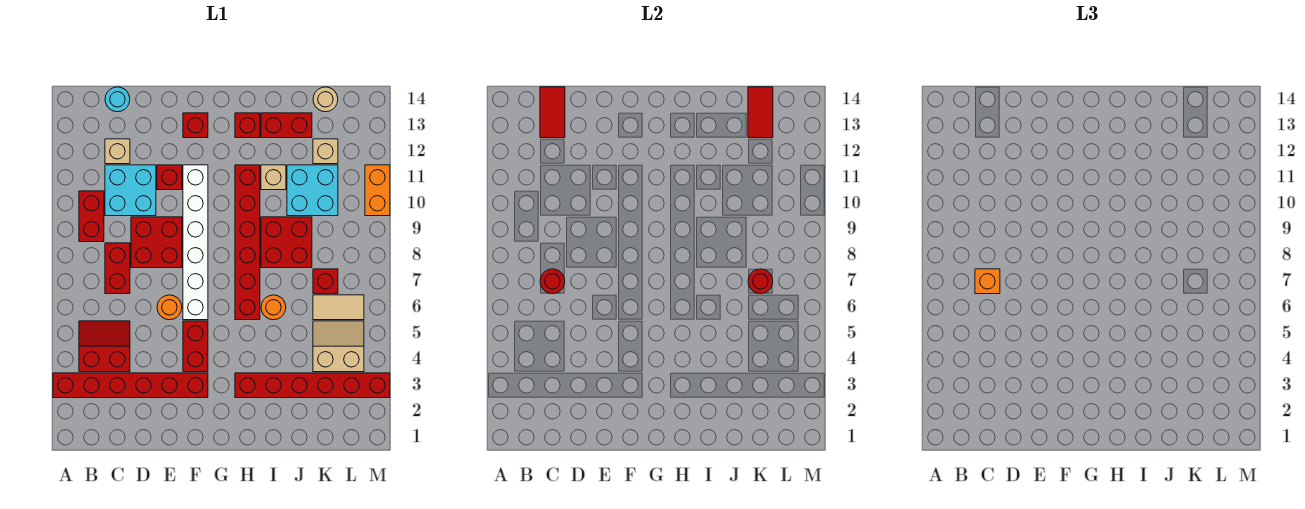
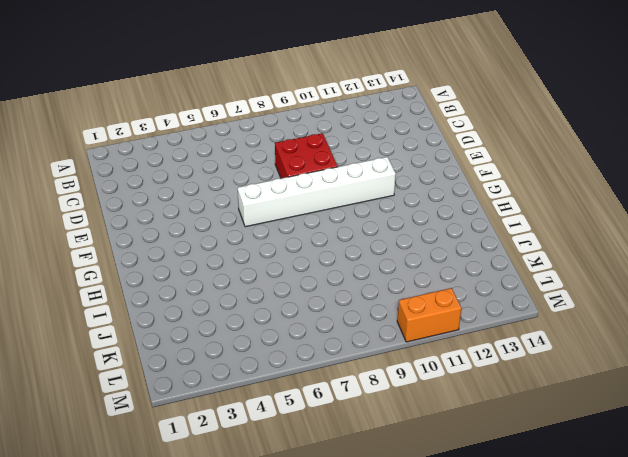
none -> red brick A3:F3 level 1
none -> red slope B4:C5 level 1 top 4
none -> red brick B9:B10 level 1
none -> red brick C7:C8 level 1

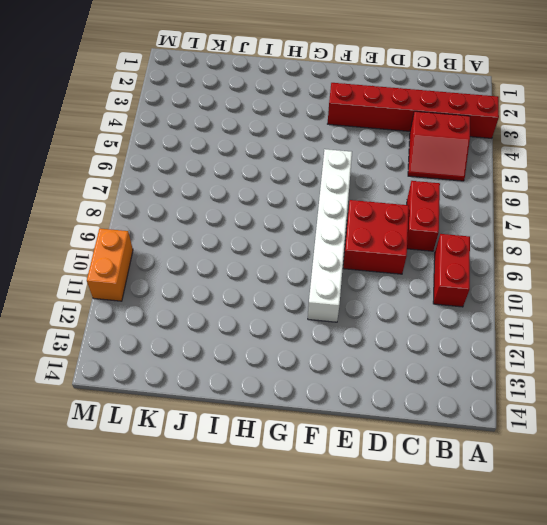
none -> cyan brick C10:D11 level 1
none -> tan brick C12 level 1
none -> cyan round brick C14 level 1
none -> orange round brick E6 level 1

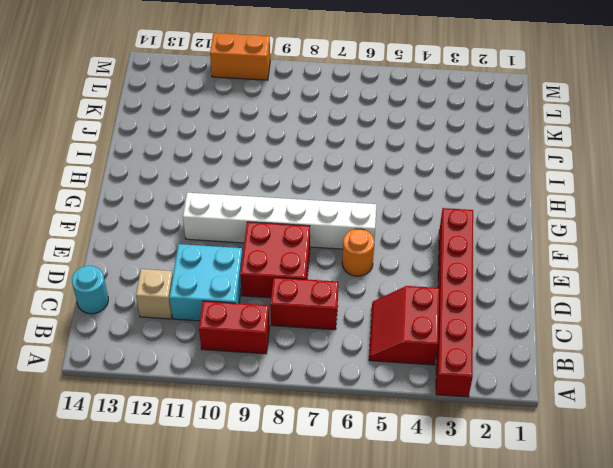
none -> red brick E11 level 1
none -> red brick F4:F5 level 1
none -> red brick F13 level 1
none -> red brick H3:M3 level 1

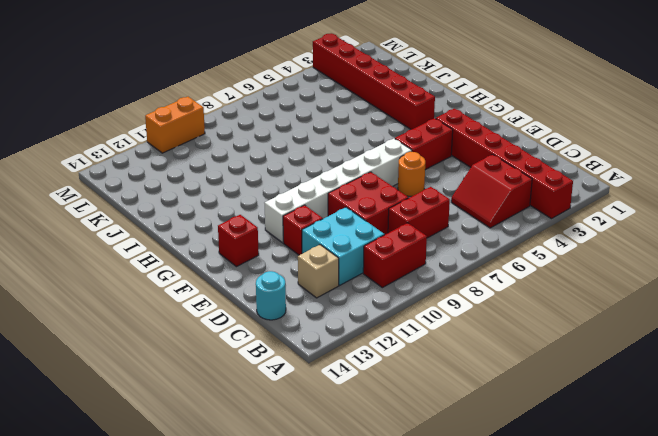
none -> red brick H6:H11 level 1
none -> red brick H13 level 1
none -> orange round brick I6 level 1
none -> red brick I8:J9 level 1

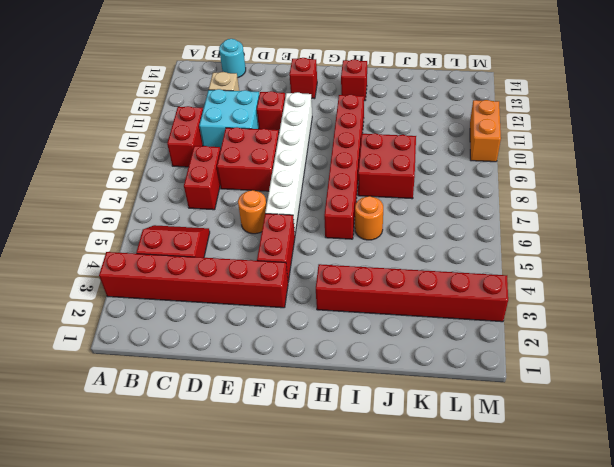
none -> tan brick I11 level 1
none -> red brick I13:J13 level 1
none -> cyan brick J10:K11 level 1
none -> tan slope K4:L5 level 1 top 4

